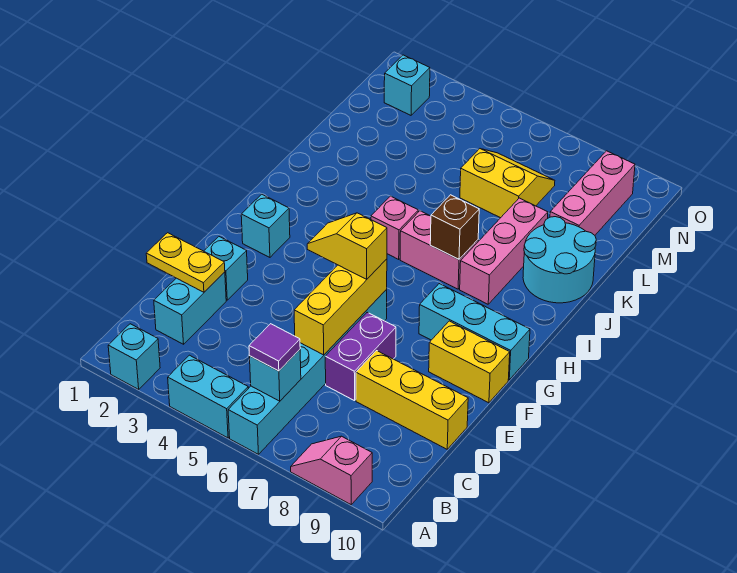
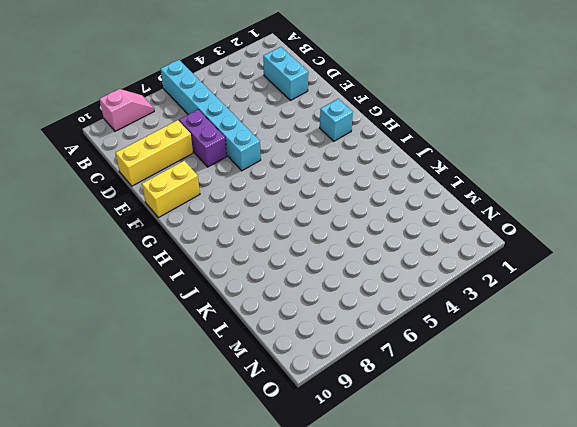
none -> cyan brick A2 level 1
none -> cyan brick A4:A5 level 1
none -> cyan brick E2 level 1

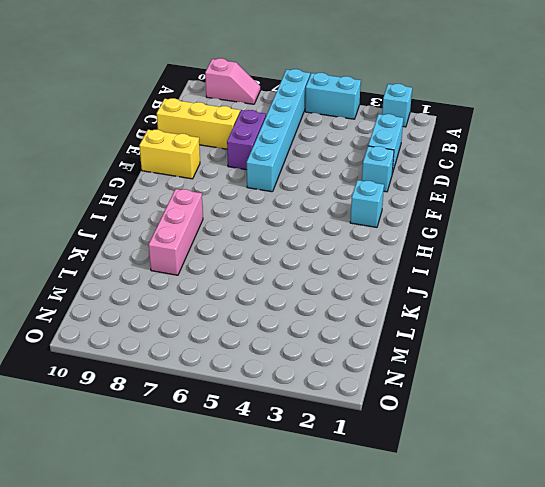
none -> cyan brick G8:G10 level 1
none -> pink brick I5 level 1
none -> pink brick I6:I7 level 1

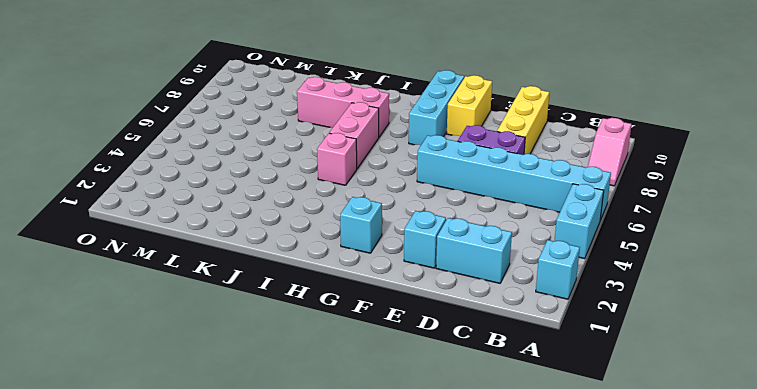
none -> cyan round brick J9:K10 level 1
none -> yellow slope L6:M7 level 1 top L
none -> pink brick L9:N9 level 1

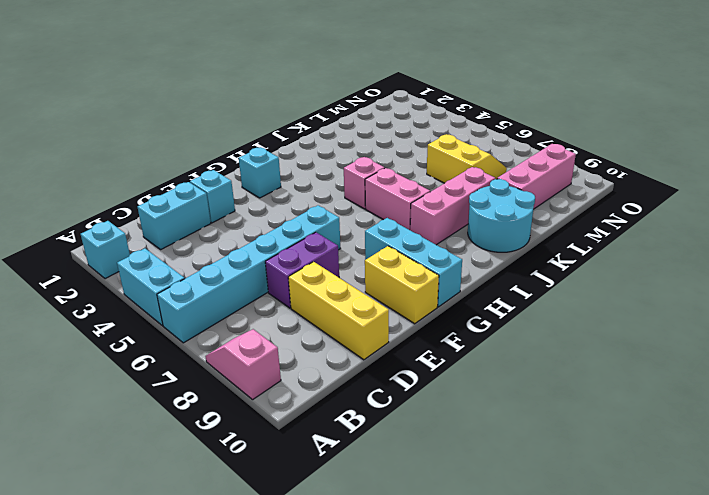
none -> cyan brick N2 level 1
none -> cyan brick B6 level 2
none -> yellow plate D1:D2 level 2

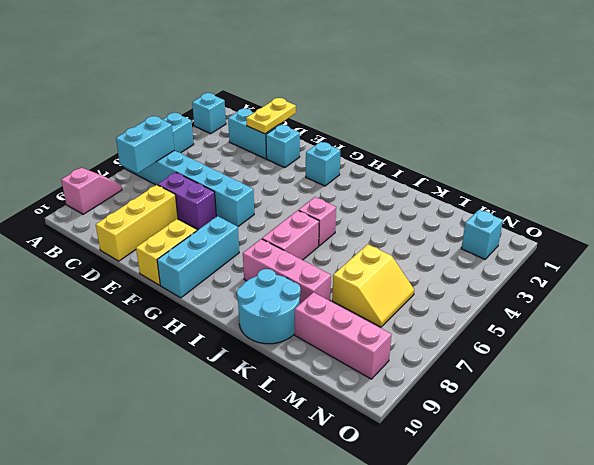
cyan brick B6:B7 level 2 -> cyan brick B6 level 2
none -> yellow brick D6:F6 level 2
none -> brown brick I7 level 2
none -> purple tile B6 level 3

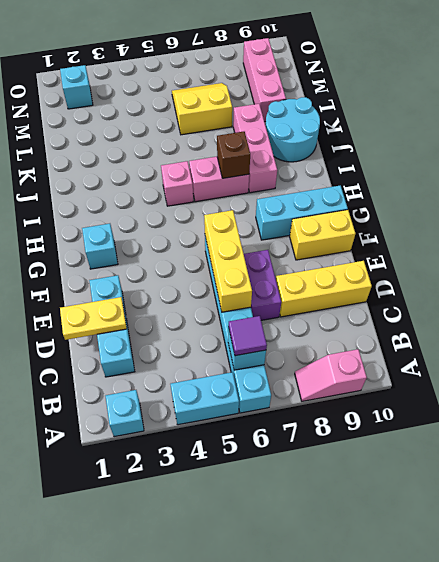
none -> yellow slope F5:F6 level 3 top 6

